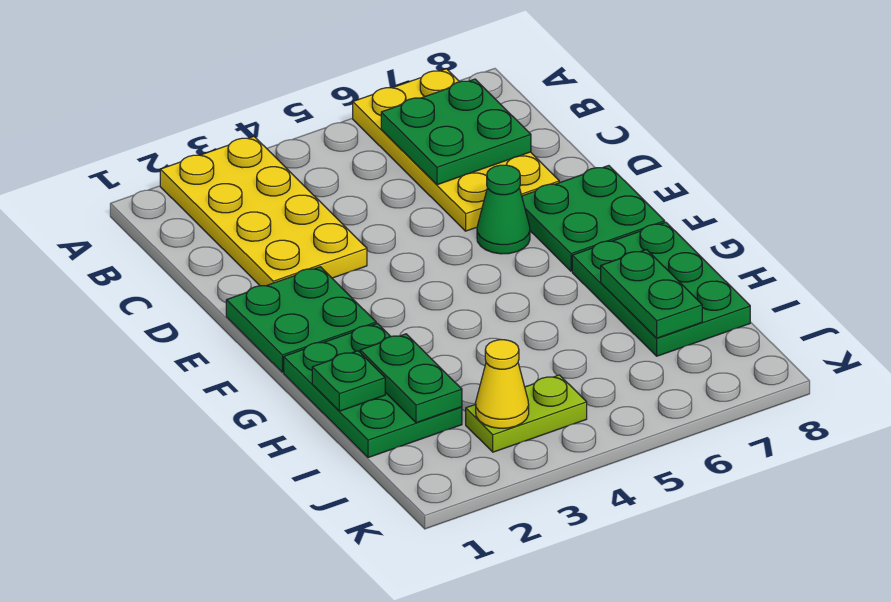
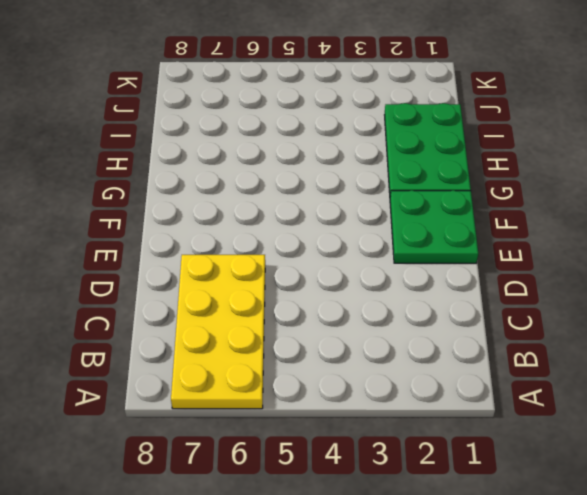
none -> yellow plate A2:D3 level 1
none -> green cone E6 level 1
none -> green plate E7:F8 level 1

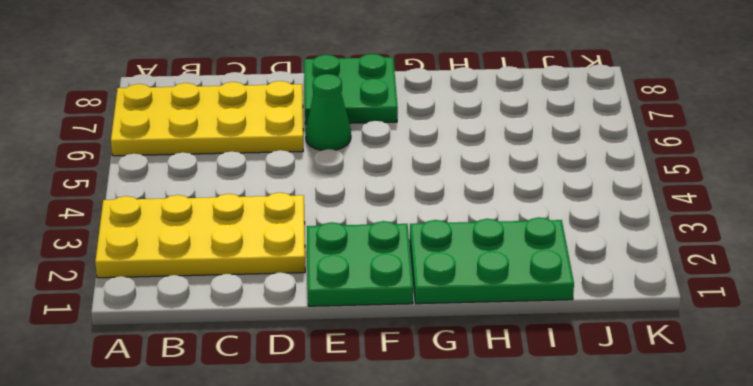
none -> green plate G7:I8 level 1
none -> lime plate J3:J4 level 1
none -> green plate B6:C7 level 2

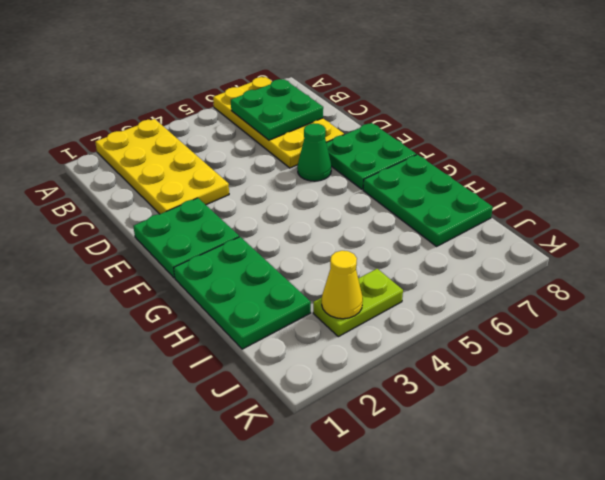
none -> green plate H1 level 2
none -> green plate H2:I2 level 2
none -> green plate H7:I7 level 2

